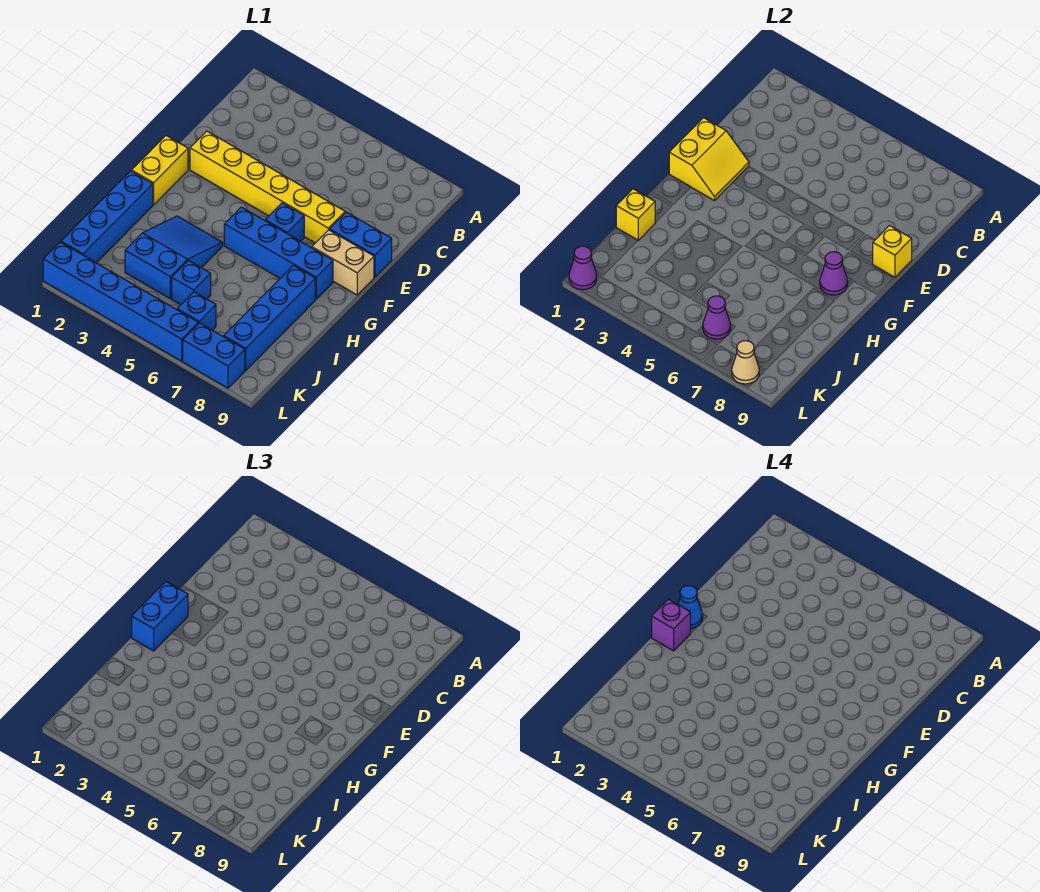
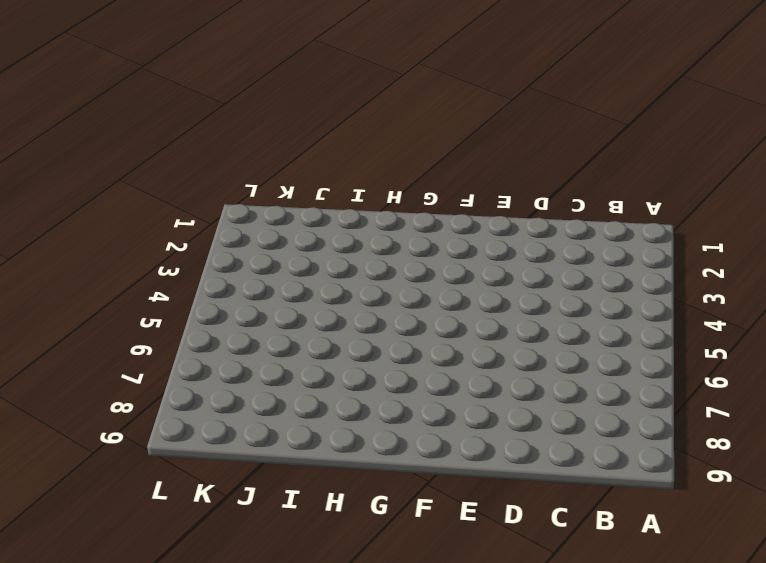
none -> yellow brick E2:E7 level 1
none -> blue brick E8:E9 level 1
none -> yellow brick F1:G1 level 1

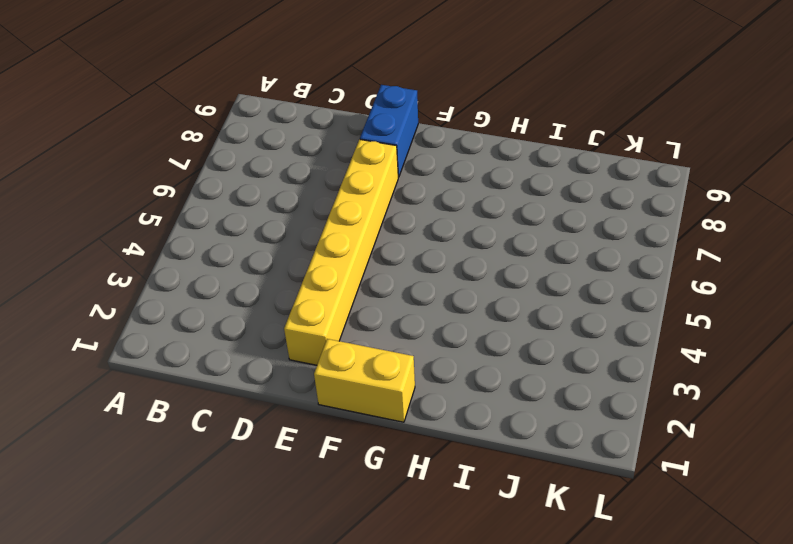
none -> blue brick F6 level 1
none -> tan brick F8:F9 level 1
none -> blue brick G5:G8 level 1

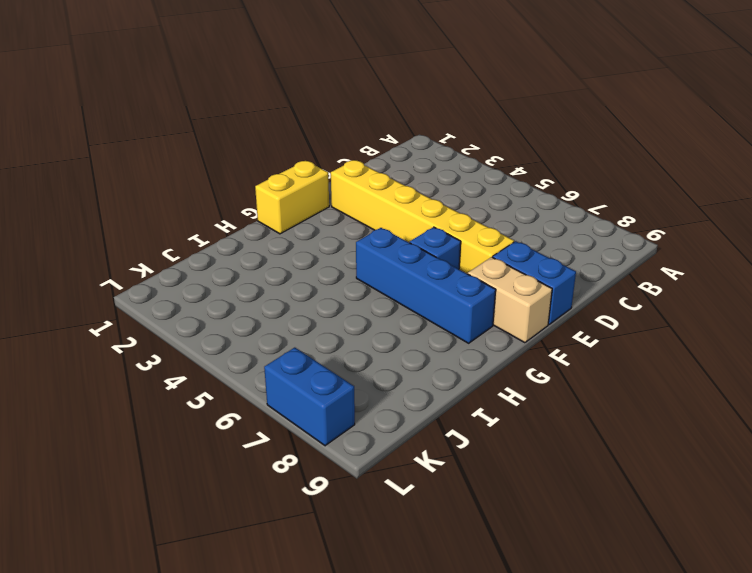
none -> blue brick H1:K1 level 1
none -> blue slope H3:J4 level 1 top J
none -> blue brick H8:K8 level 1

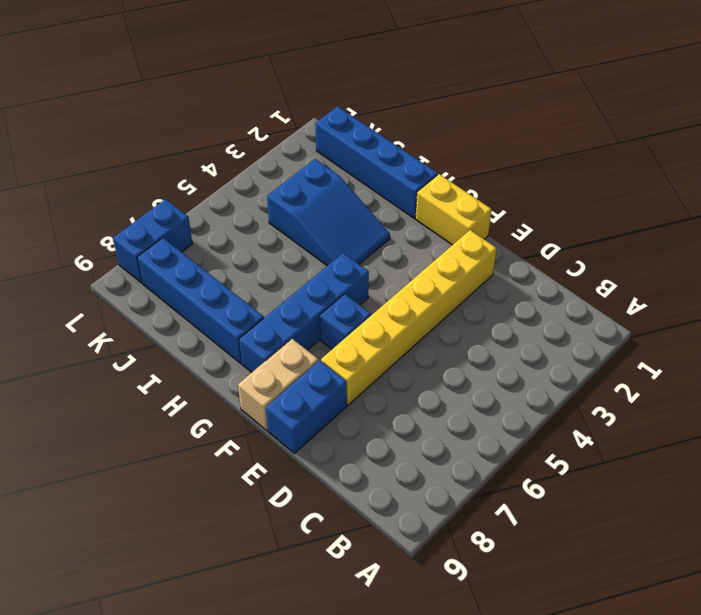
none -> blue brick J5 level 1
none -> blue brick K6 level 1
none -> blue brick L1:L6 level 1

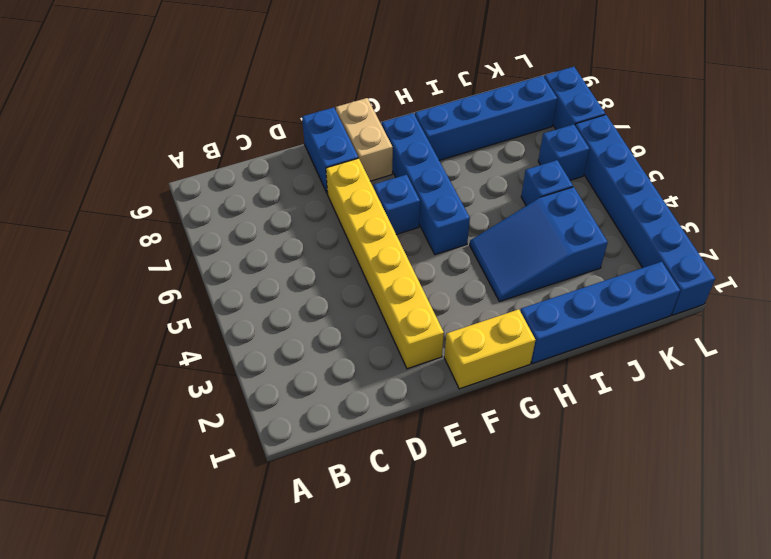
none -> yellow slope E1:F2 level 2 top 1
none -> yellow brick E9 level 2
none -> purple cone G8 level 2

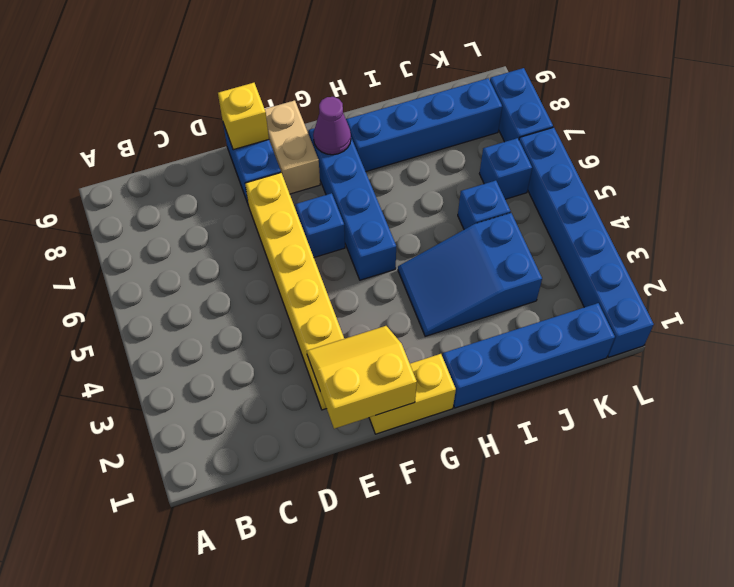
none -> yellow brick I1 level 2
none -> purple cone K6 level 2
none -> purple cone L1 level 2

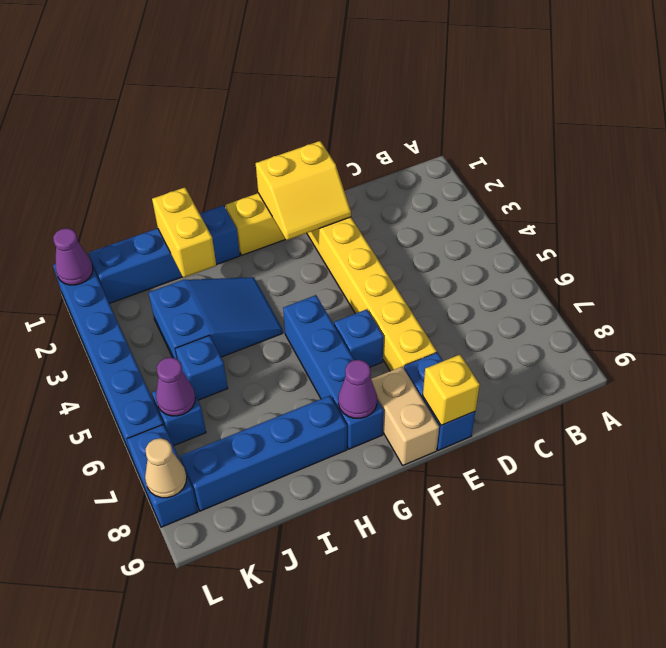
yellow brick I1:I2 level 2 -> yellow brick I1 level 2
none -> blue brick F1:G1 level 3
none -> blue cone F1 level 4
none -> purple brick G1 level 4

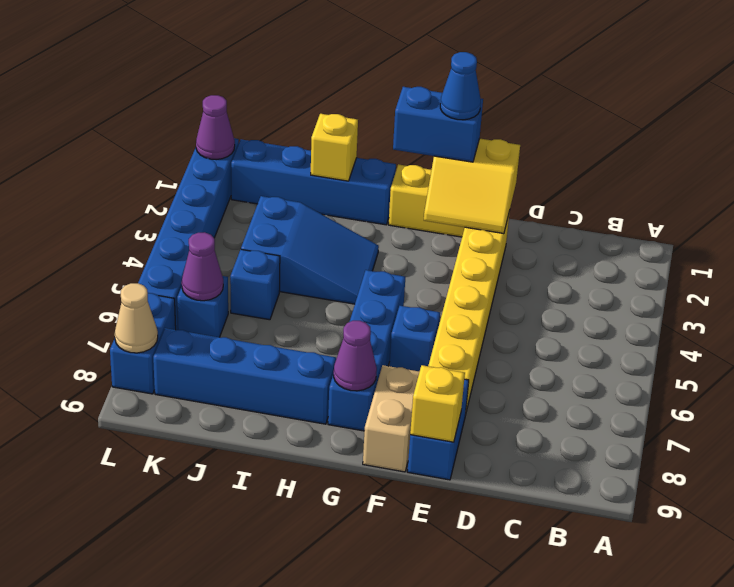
none -> purple brick G1 level 4

